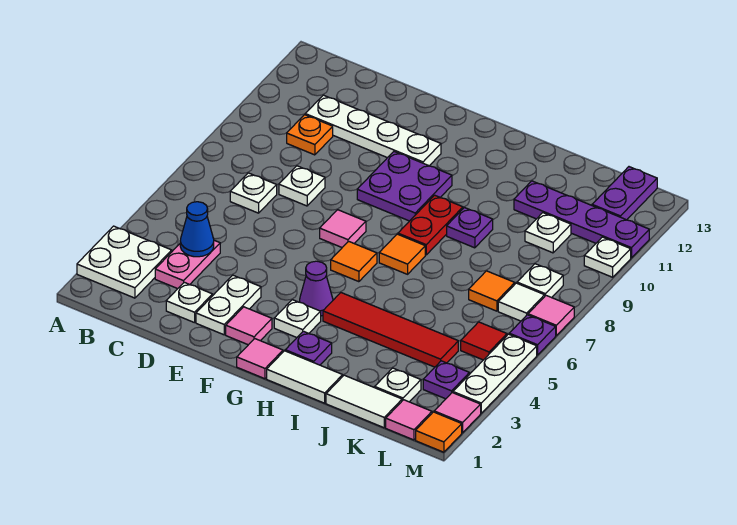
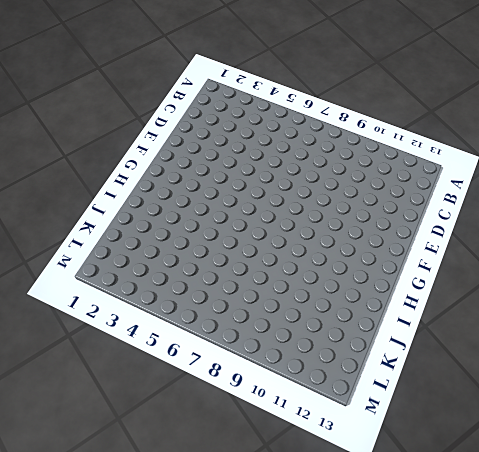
none -> white plate A2:B3 level 1
none -> pink plate C3:C4 level 1
none -> white plate C7 level 1
none -> orange plate C10 level 1

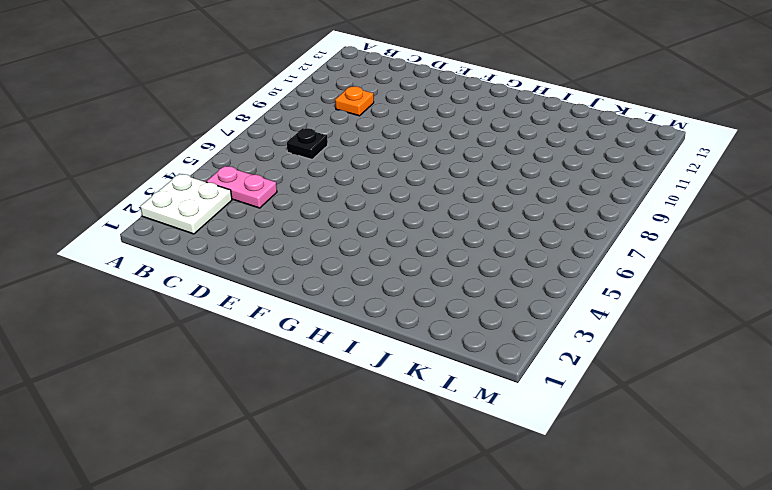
pink plate B4:C4 level 1 -> pink plate C3:C4 level 1
black plate C7 level 1 -> white plate C7 level 1
none -> white plate C11:F11 level 1
none -> white plate D2 level 1
none -> white plate D8 level 1
none -> white plate E2:E3 level 1

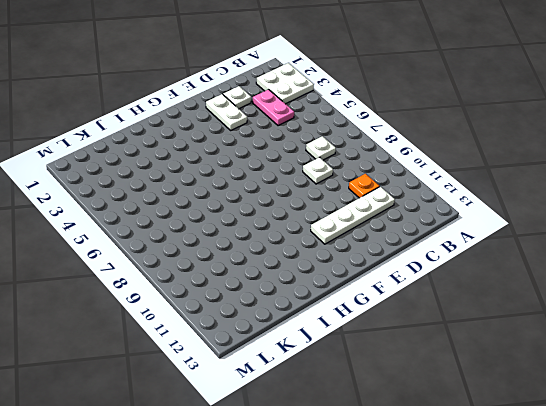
none -> pink tile F2 level 1
none -> pink tile F7 level 1
none -> purple plate F9:G10 level 1
none -> pink tile G1 level 1

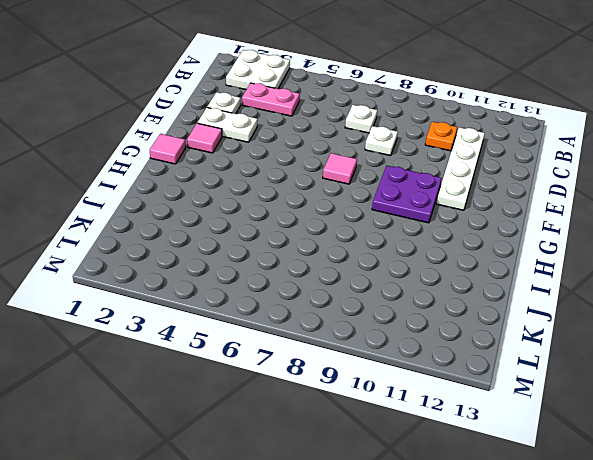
none -> white plate G3 level 1
none -> purple cone G4 level 1
none -> orange tile G6 level 1
none -> white tile H1:I1 level 1

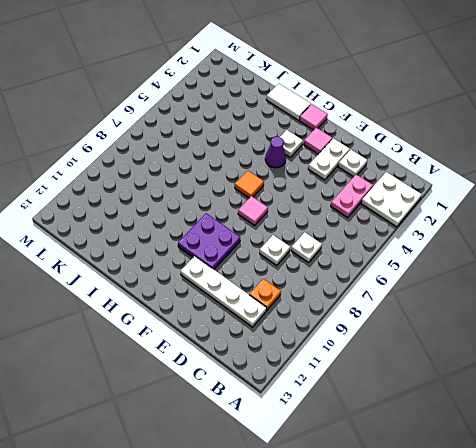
none -> purple plate H2 level 1
none -> red tile H4:K4 level 1
none -> orange tile H7 level 1
none -> red plate H8:H9 level 1

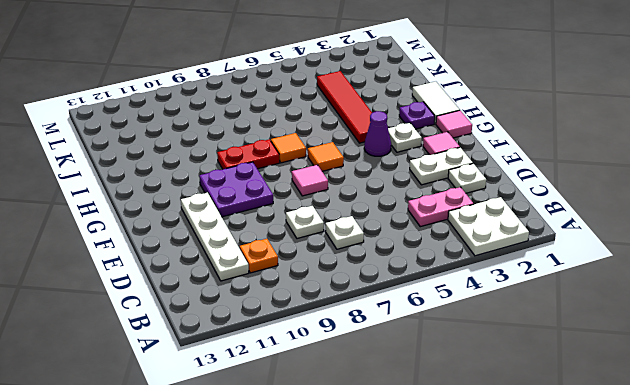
none -> purple plate I9 level 1
none -> white tile J1:K1 level 1
none -> purple plate J11:M11 level 1
none -> white plate K2 level 1

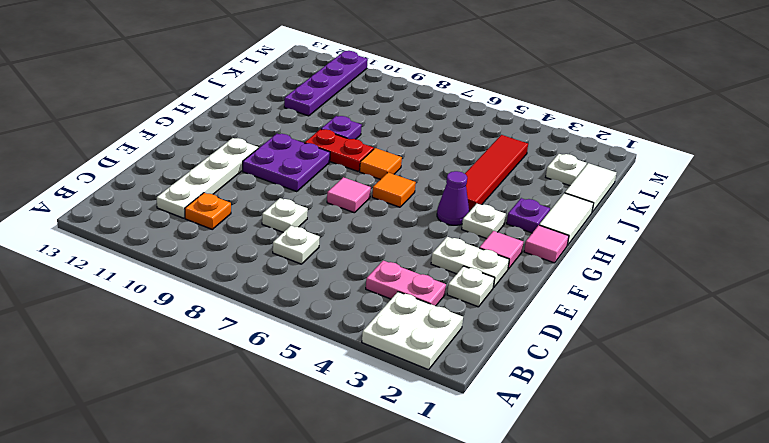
none -> orange tile K7 level 1
none -> white plate K10 level 1
none -> pink tile L1 level 1
none -> purple plate L3 level 1

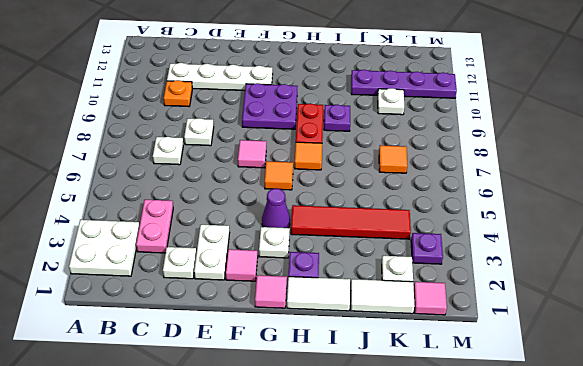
none -> red tile L5 level 1
none -> white tile L7 level 1
none -> white plate L8 level 1
none -> purple plate L12:L13 level 1

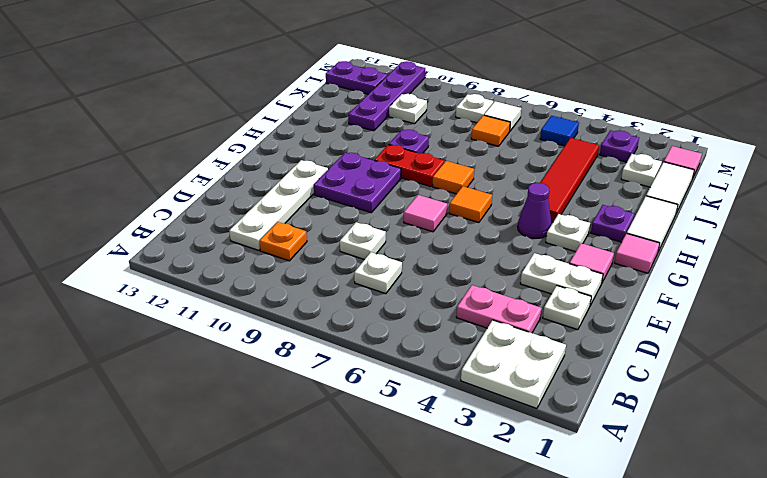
blue tile L5 level 1 -> red tile L5 level 1
none -> orange tile M1 level 1
none -> pink tile M2 level 1
none -> white plate M3:M5 level 1
none -> purple plate M6 level 1

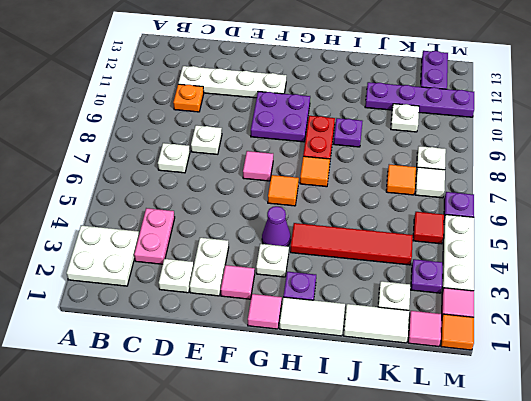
none -> pink tile M7 level 1
none -> white plate M10 level 1
none -> blue cone C4 level 2

